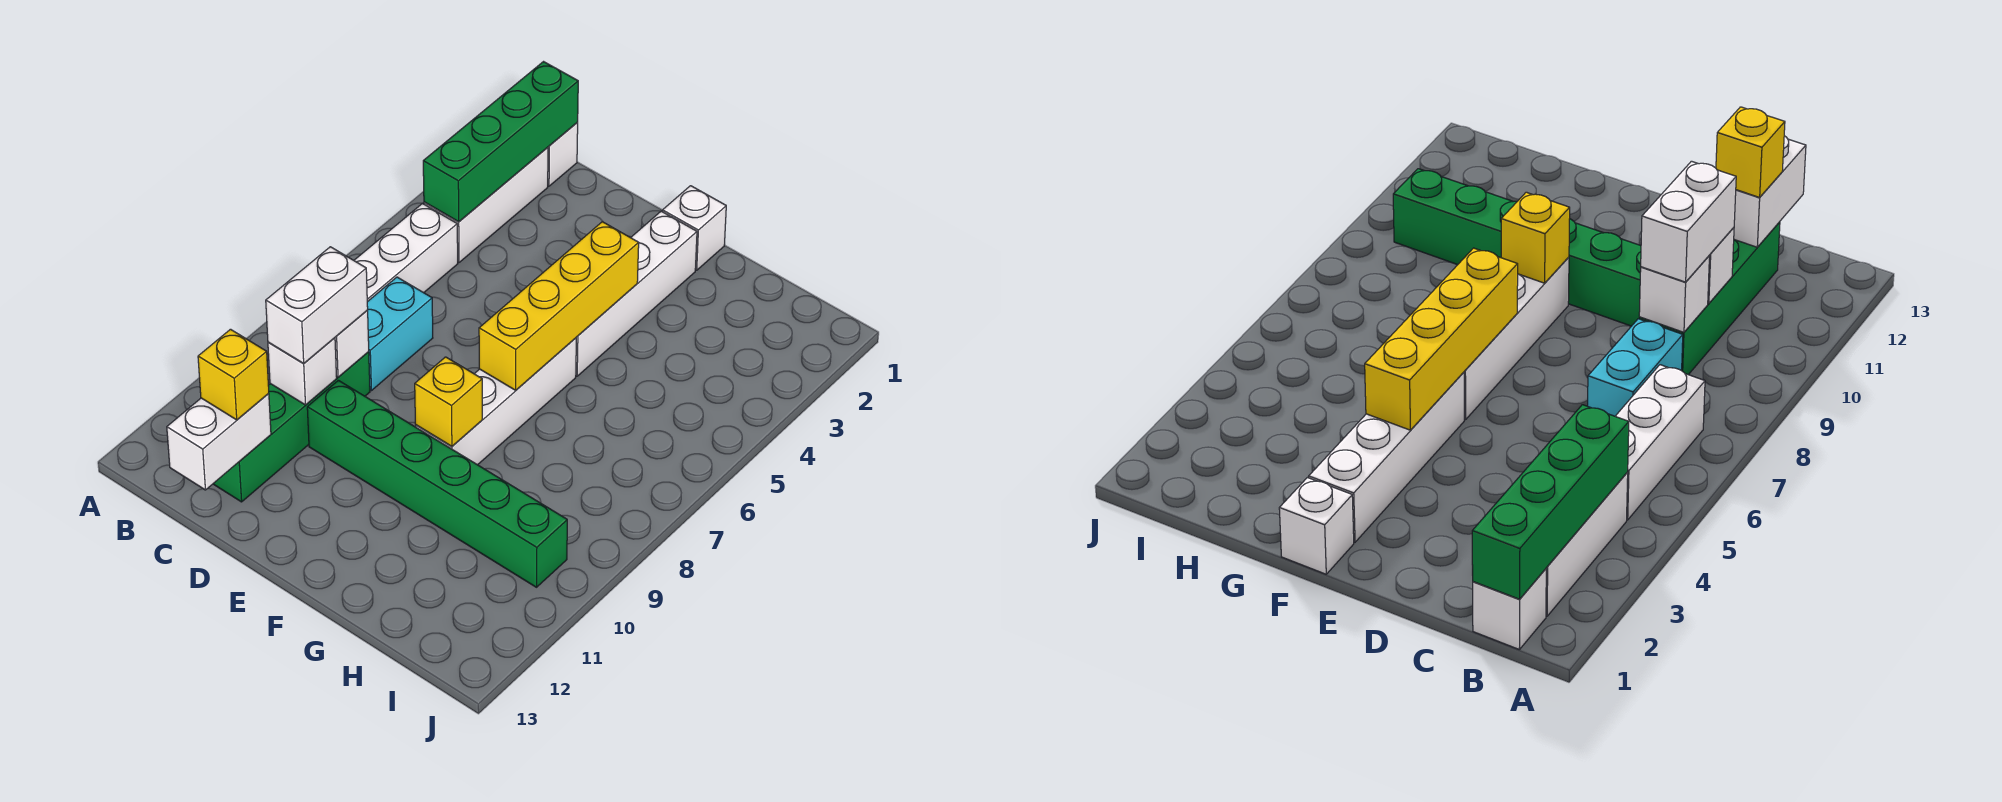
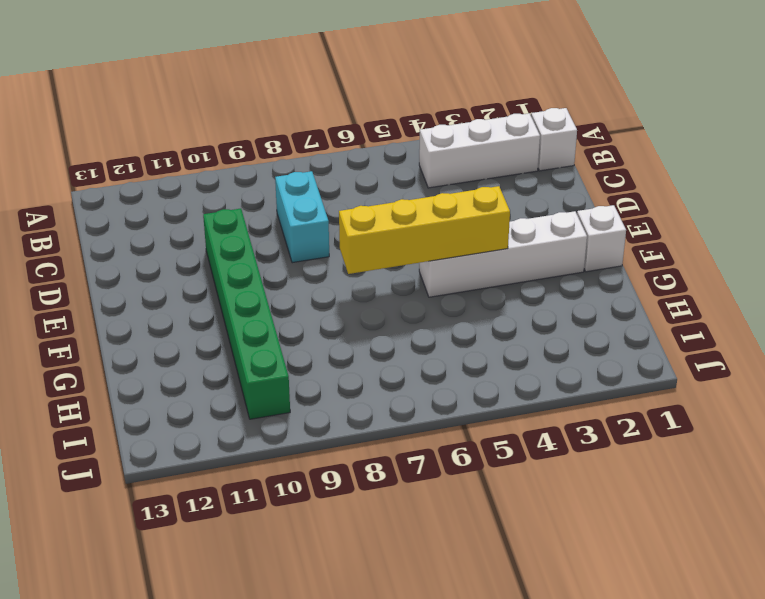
cyan brick C8:D8 level 1 -> cyan brick C7:C8 level 1
none -> white brick B5:B7 level 1
none -> green brick C9:C12 level 1
none -> white brick F6:F9 level 1

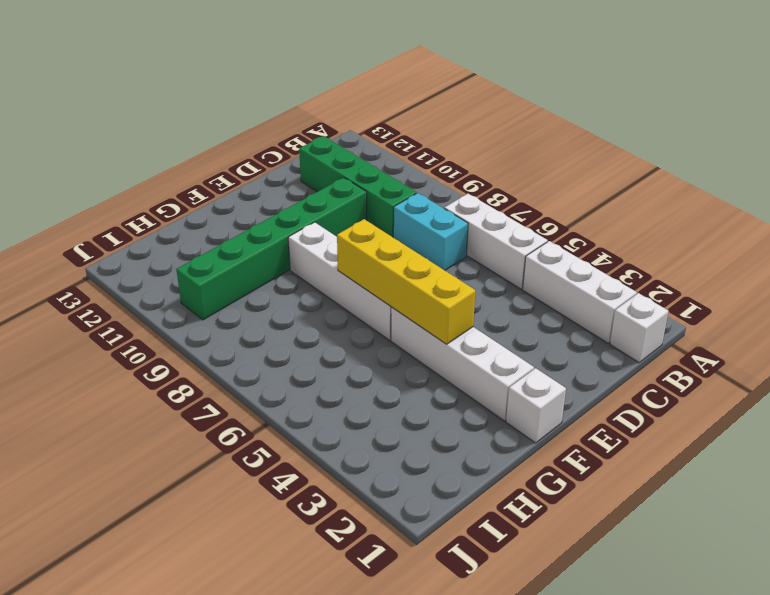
none -> green brick B1:B4 level 2
none -> white brick C9 level 2
none -> white brick C10 level 2

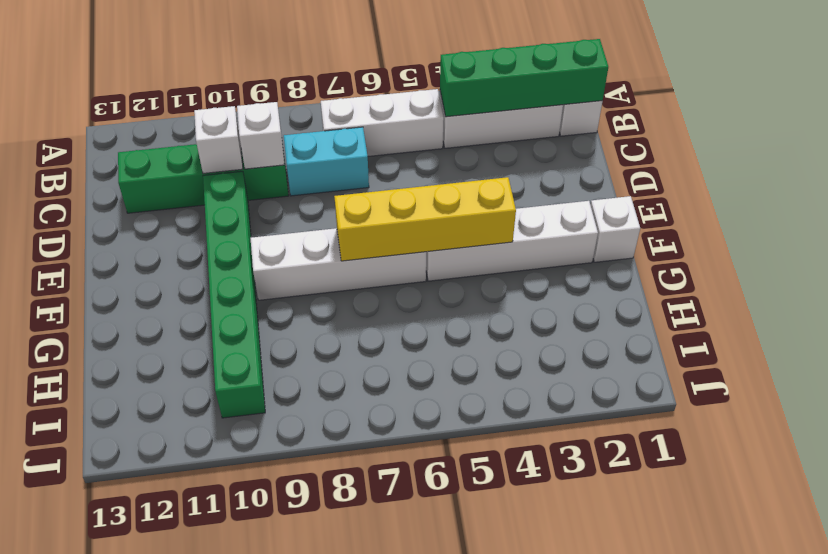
none -> white brick C12:C13 level 2
none -> yellow brick F9 level 2
none -> white brick C9:C10 level 3

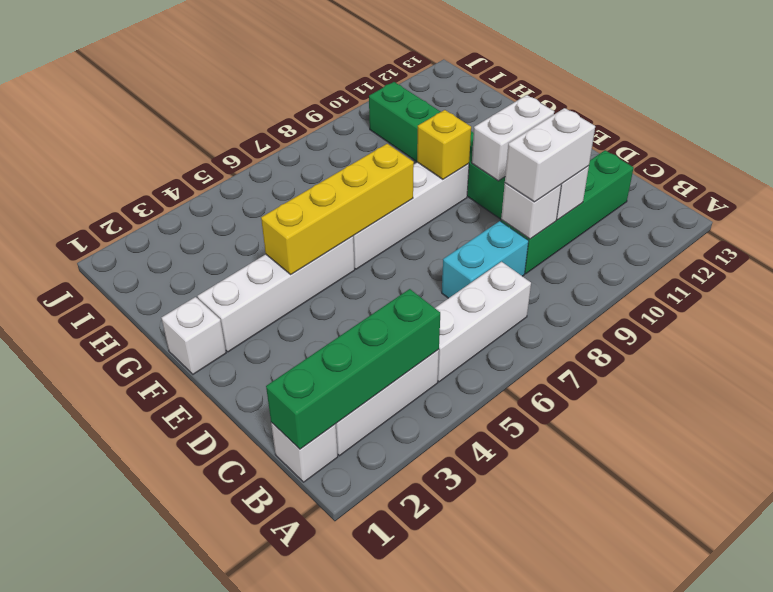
white brick E10:E11 level 2 -> white brick C12:C13 level 2
none -> yellow brick C12 level 3

